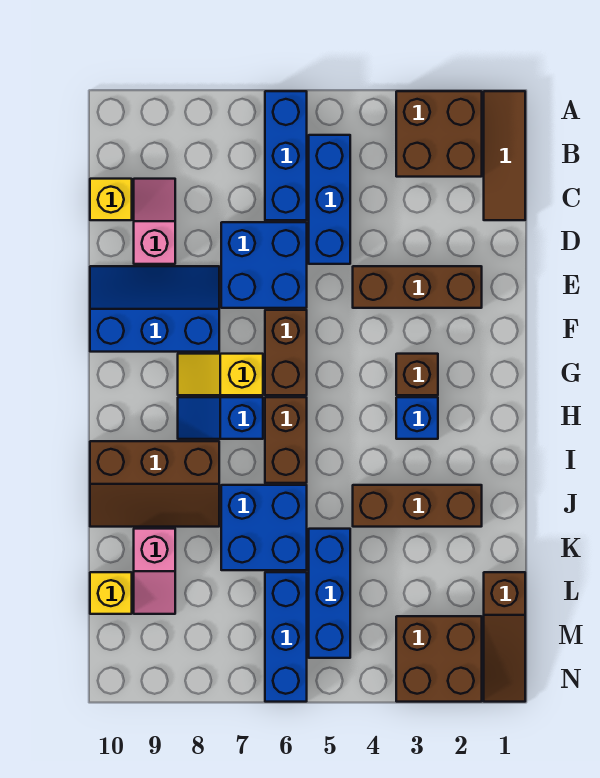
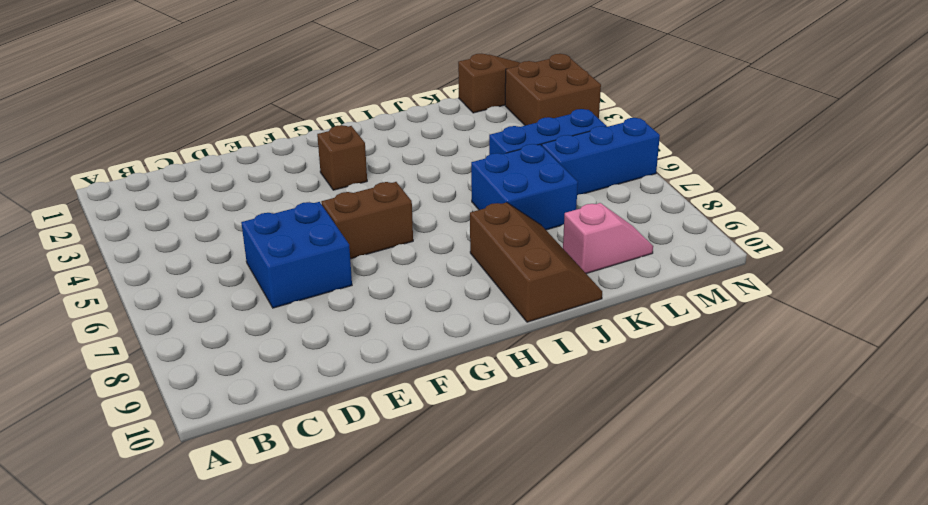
none -> brown tile A1:C1 level 1
none -> brown brick A2:B3 level 1
none -> blue brick A6:C6 level 1

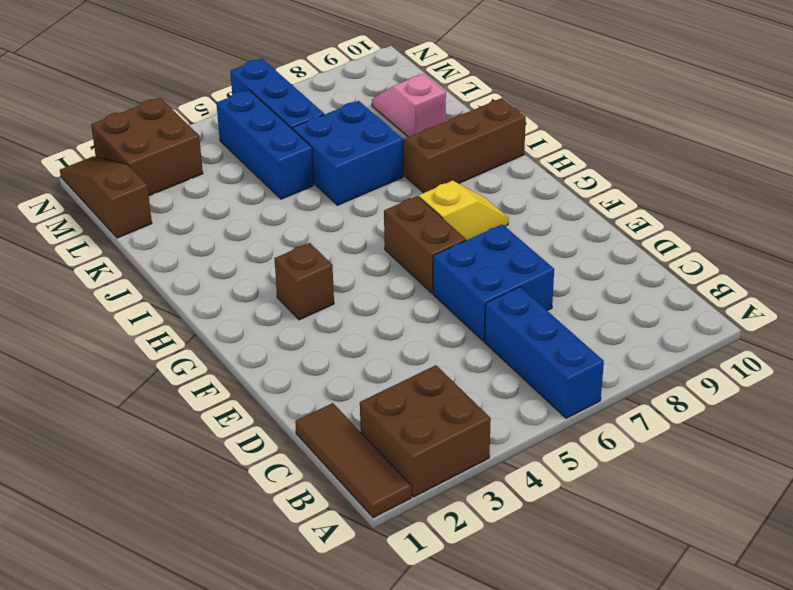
none -> blue brick B5:D5 level 1
none -> pink slope C9:D9 level 1 top D
none -> yellow brick C10 level 1

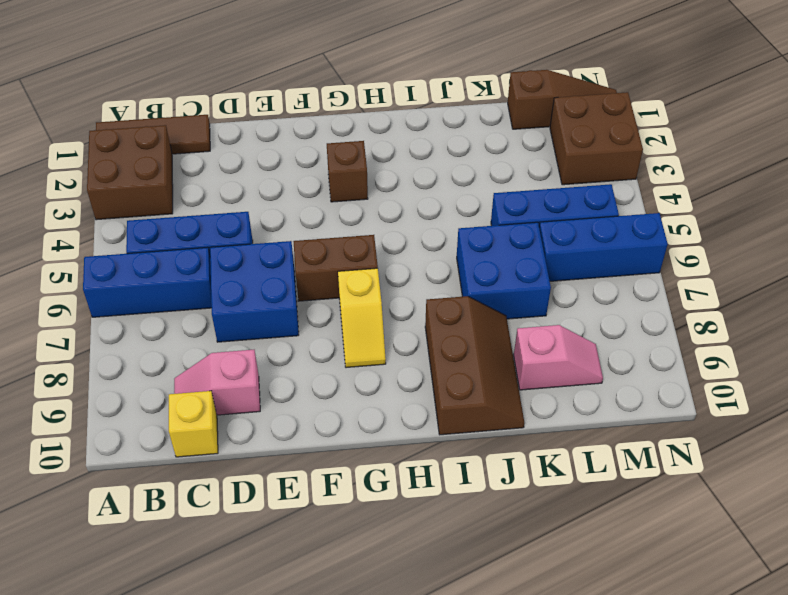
none -> brown brick E2:E4 level 1
none -> blue slope E8:F10 level 1 top F
none -> blue brick H3 level 1

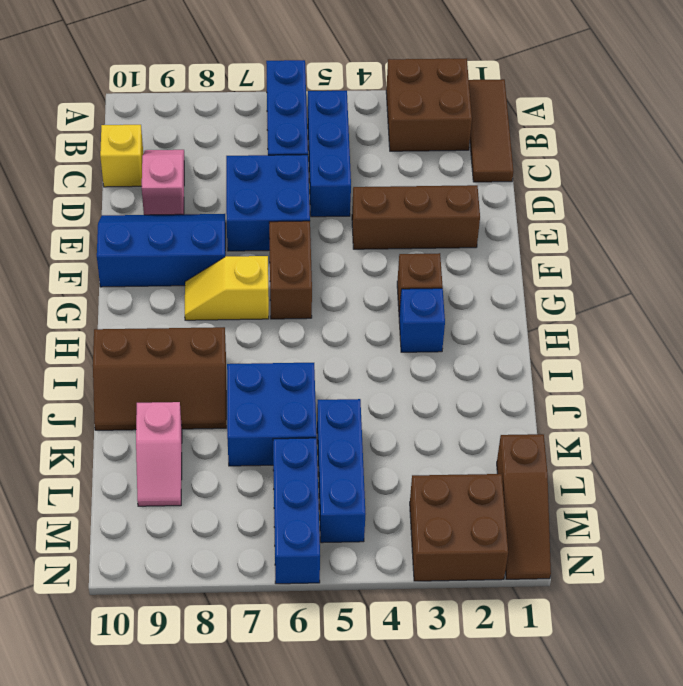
none -> brown brick H6:I6 level 1
none -> blue slope H7:H8 level 1 top 7
none -> brown brick J2:J4 level 1

